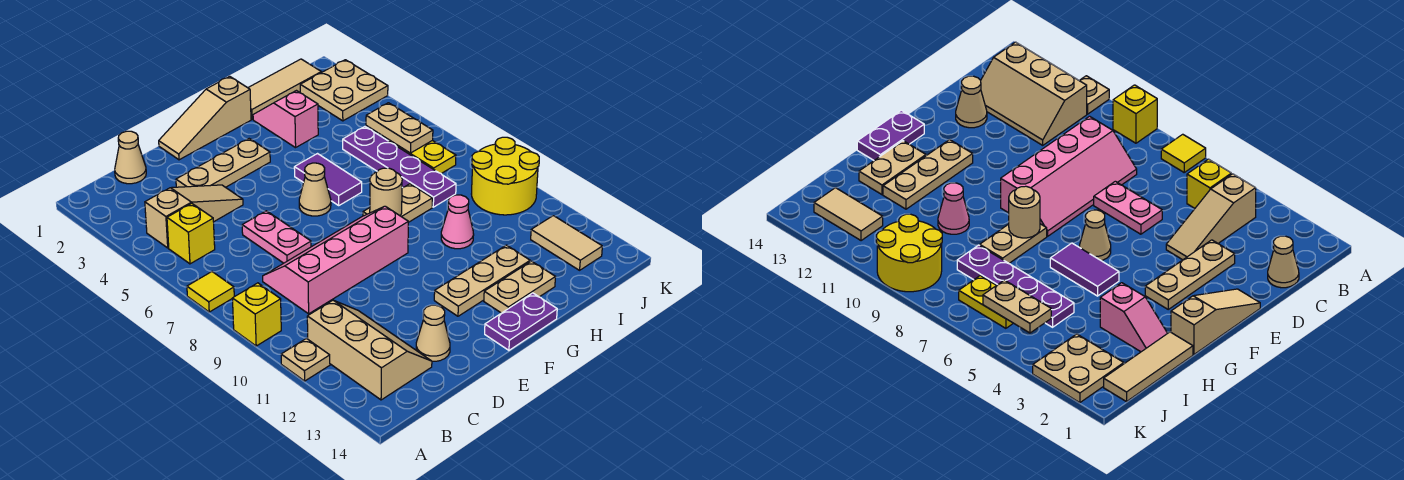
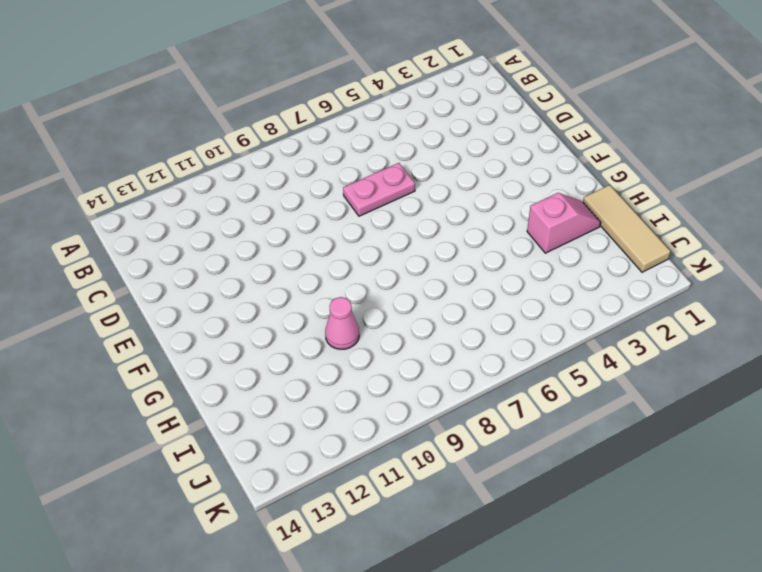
none -> yellow tile A7 level 1
none -> yellow brick A9 level 1
none -> tan plate A11 level 1

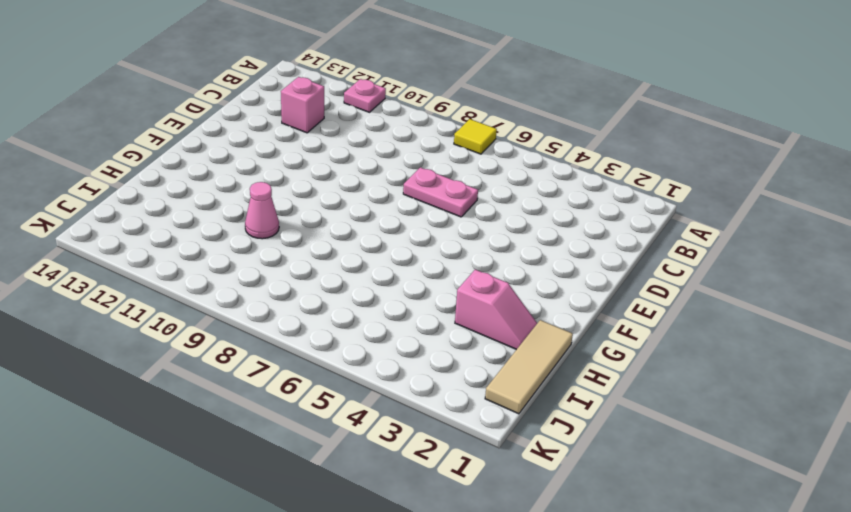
pink plate A11 level 1 -> tan plate A11 level 1
pink brick C12 level 1 -> tan slope B11:C13 level 1 top B
none -> yellow brick A9 level 1
none -> tan slope B4:D4 level 1 top B
none -> yellow brick B5 level 1

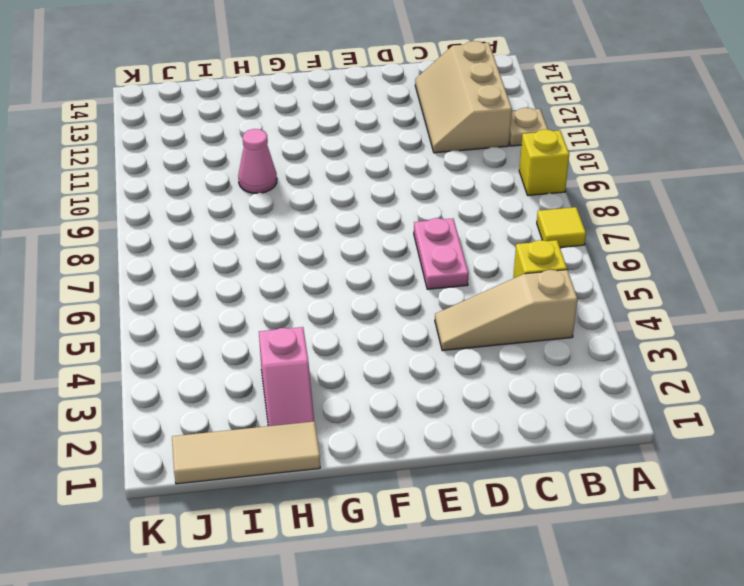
none -> tan cone C1 level 1
none -> pink slope C8:F9 level 1 top 9
none -> tan plate D3:F3 level 1

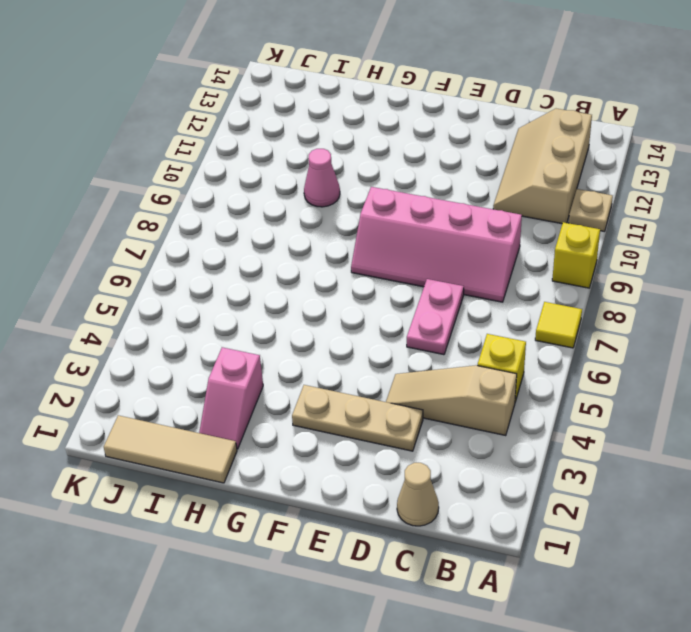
none -> tan cone D13 level 1
none -> tan slope E1:G1 level 1 top G
none -> tan cone F6 level 1

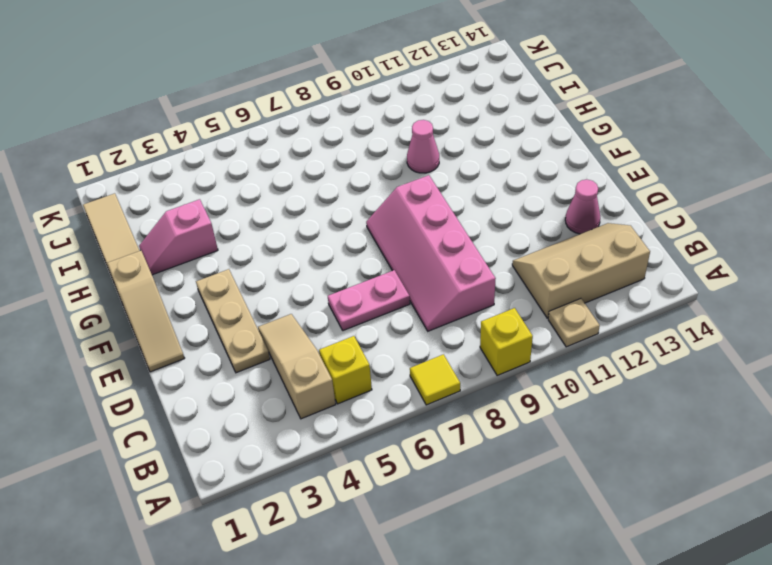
pink cone D13 level 1 -> tan cone D13 level 1
none -> tan cone C1 level 1
none -> tan cone F6 level 1
none -> tan plate F12:H12 level 1

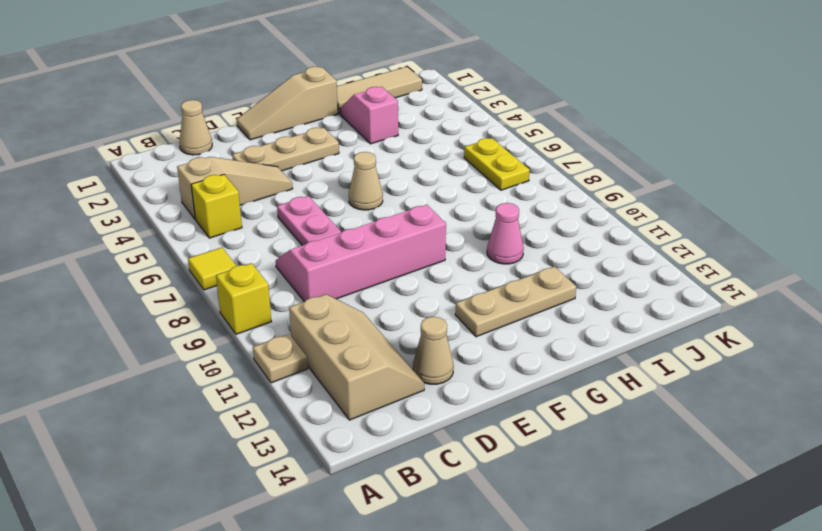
none -> purple plate F14:G14 level 1
none -> purple tile G5:G6 level 1
none -> tan plate G8:H8 level 1

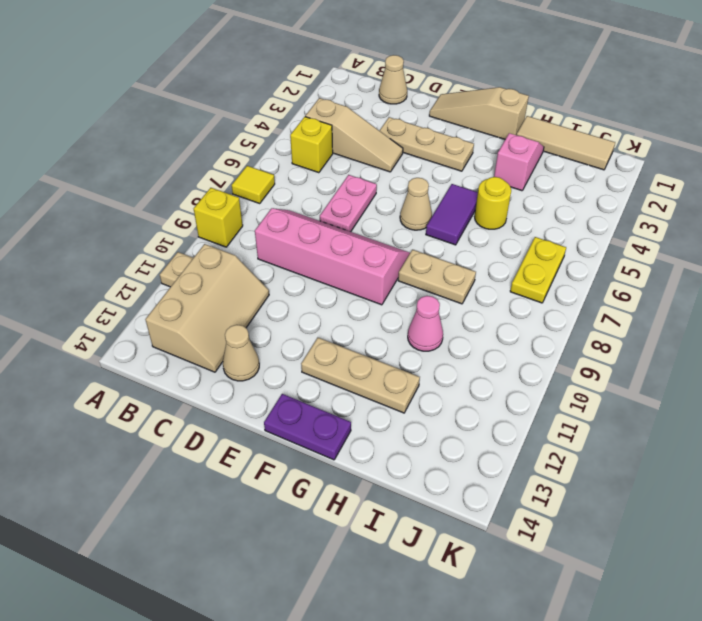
yellow round brick H5 level 1 -> none
none -> tan plate G13:H13 level 1
none -> purple plate I5:I8 level 1
none -> tan plate J2:K3 level 1

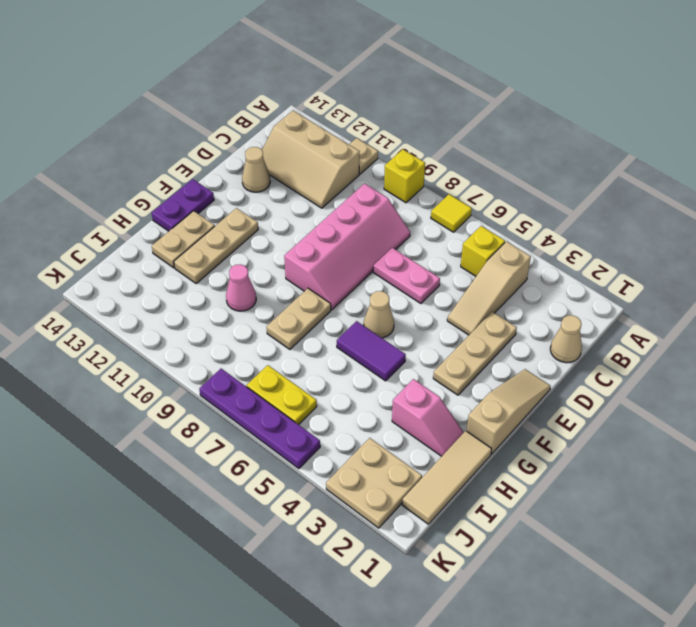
purple plate K5:K8 level 1 -> purple plate I5:I8 level 1
none -> yellow round brick J9:K10 level 1
none -> tan tile J12:J13 level 1
none -> tan round brick G8 level 2

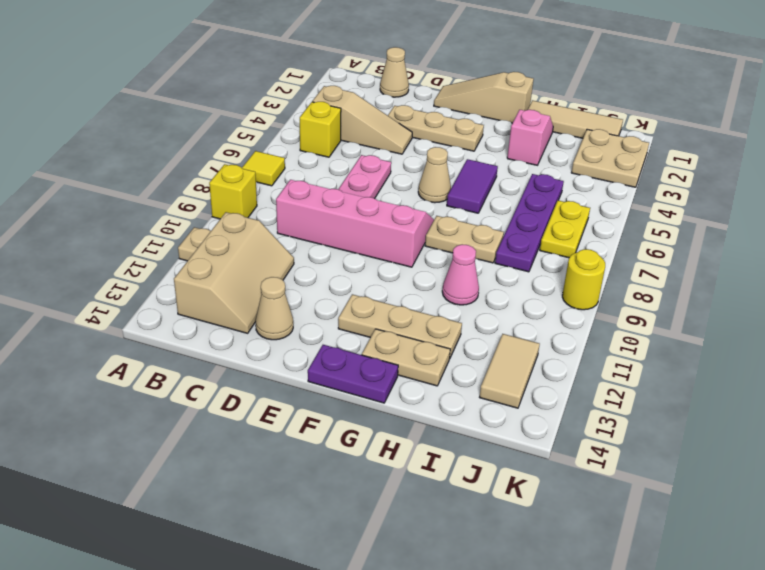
yellow round brick K9 level 1 -> yellow round brick J9:K10 level 1
none -> tan round brick G8 level 2
none -> tan plate J5:J6 level 2

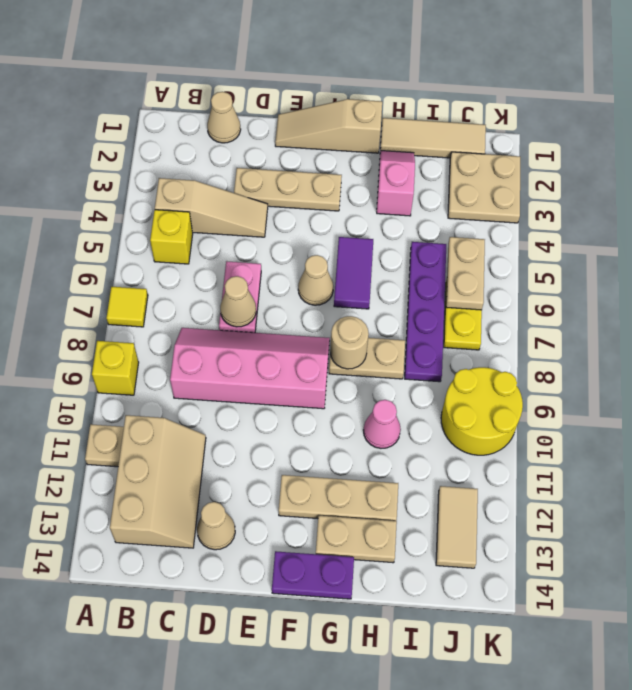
tan cone D7 level 2 -> none

